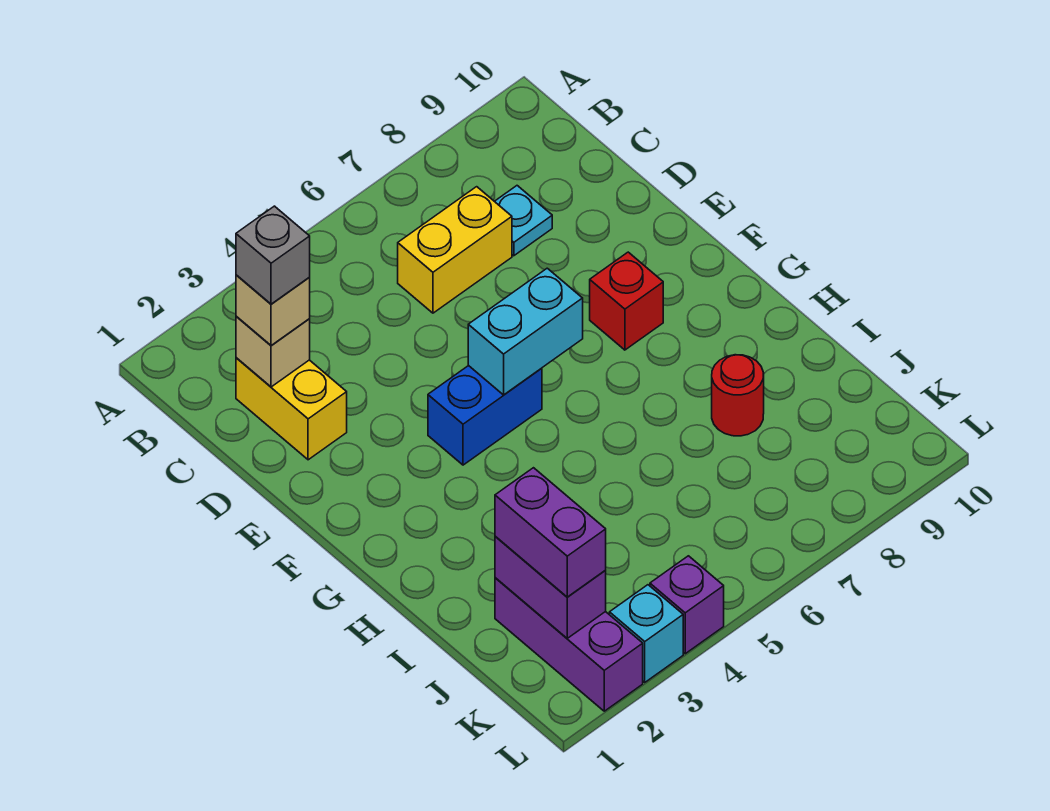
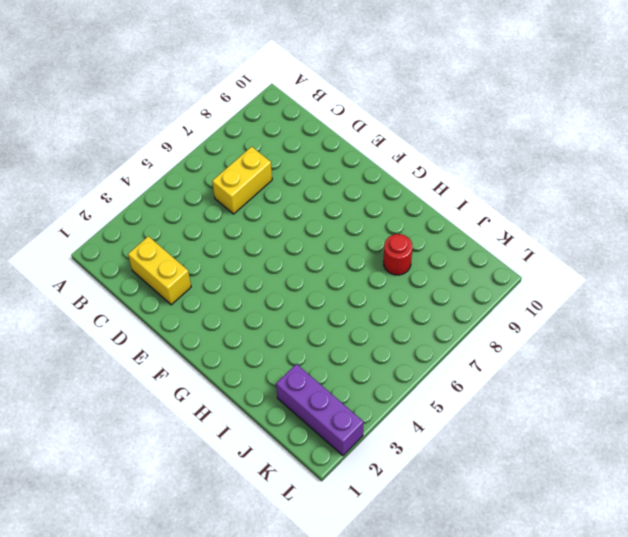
none -> cyan plate C8 level 1
none -> blue brick F4:F5 level 1
none -> red brick F8 level 1

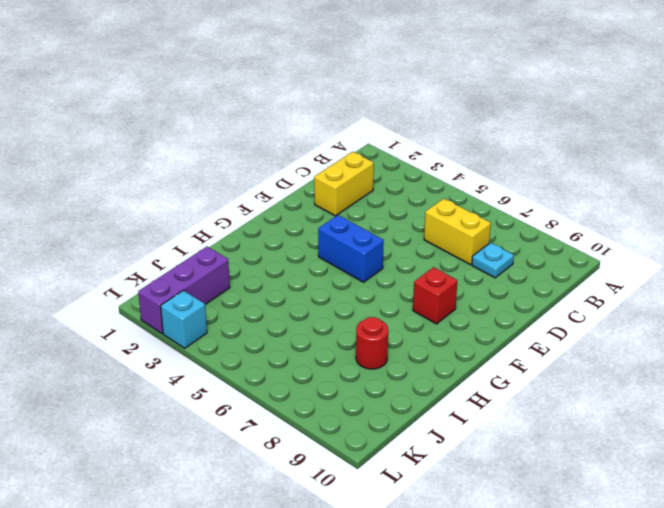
none -> purple brick L4 level 1
none -> tan brick C2 level 2
none -> cyan brick F5:F6 level 2

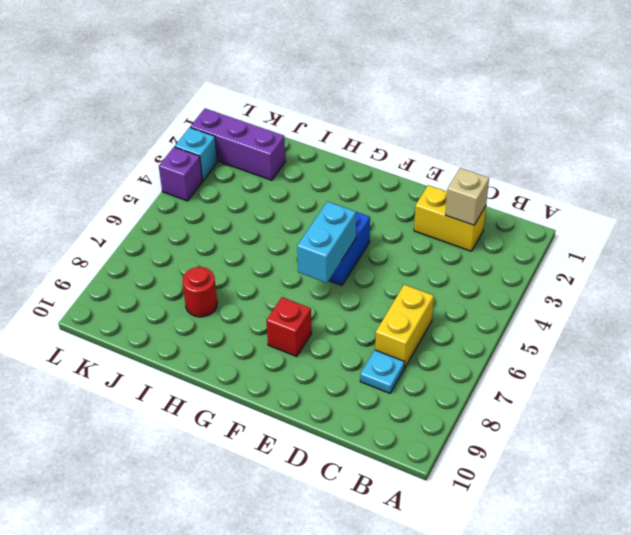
none -> purple brick J2:K2 level 2
none -> tan brick C2 level 3
none -> purple brick J2:K2 level 3

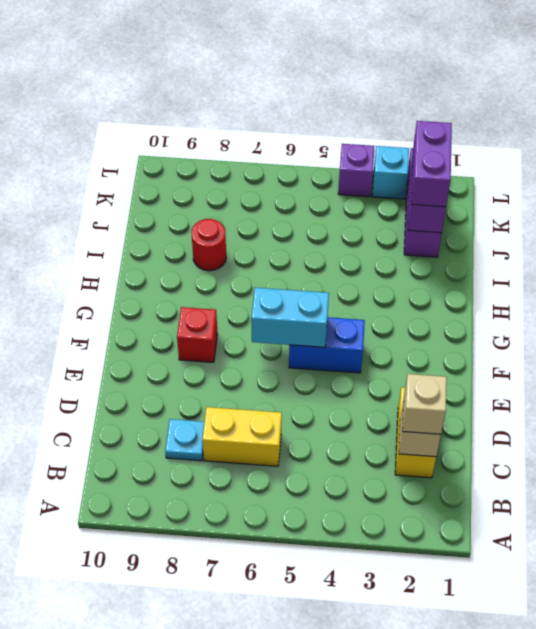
none -> grey brick C2 level 4

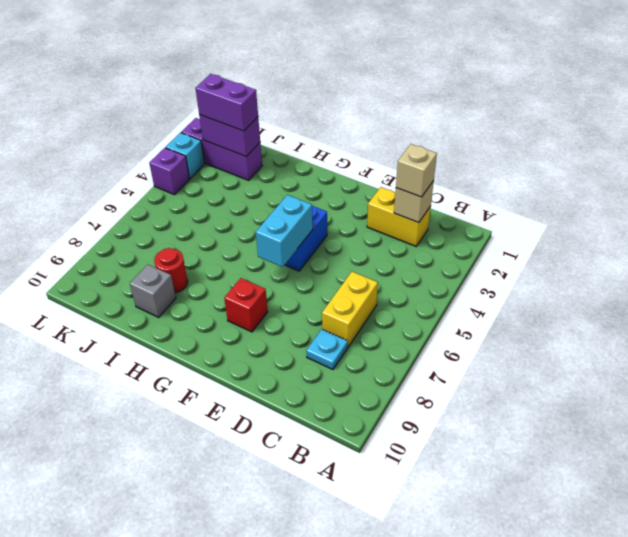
grey brick I9 level 1 -> grey brick C2 level 4

